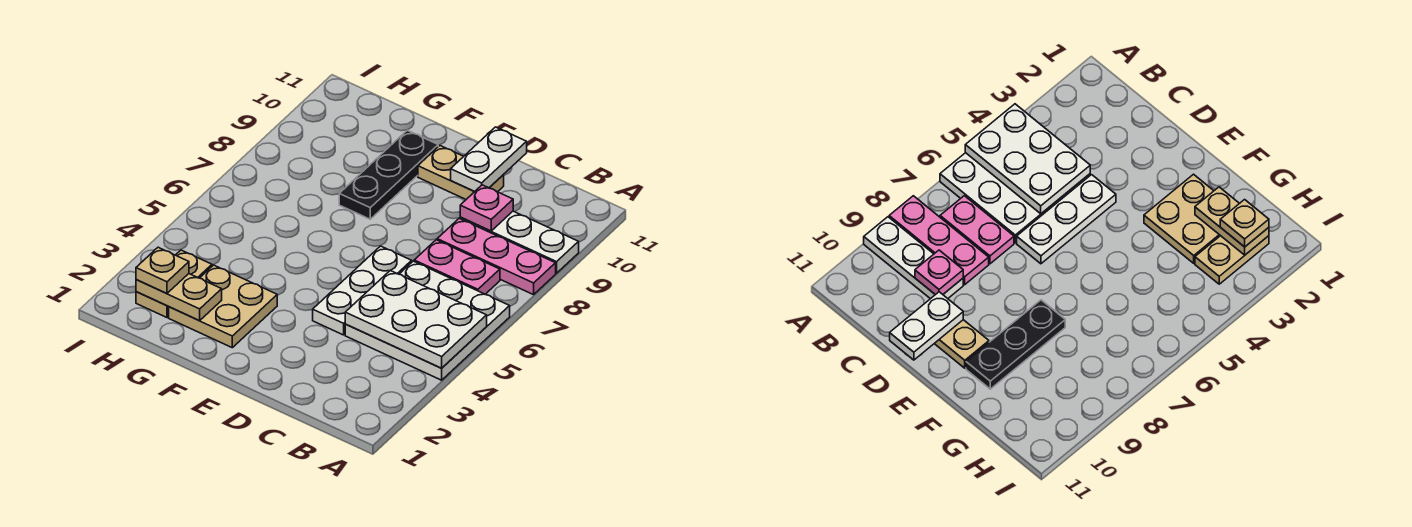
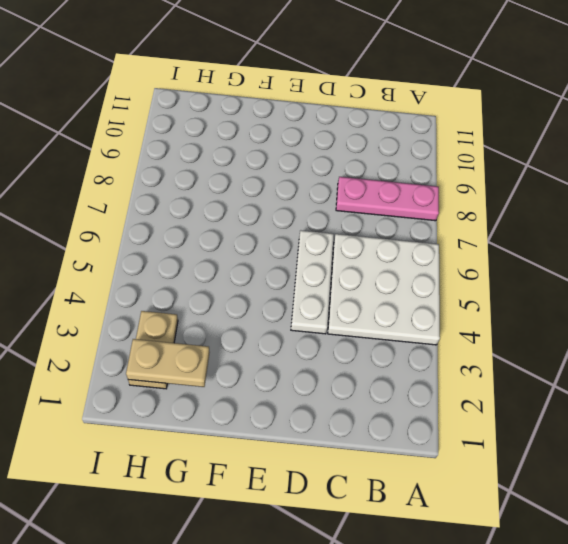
none -> white plate A9:C9 level 1
none -> pink plate B7:C7 level 1
none -> tan plate D10:E10 level 1

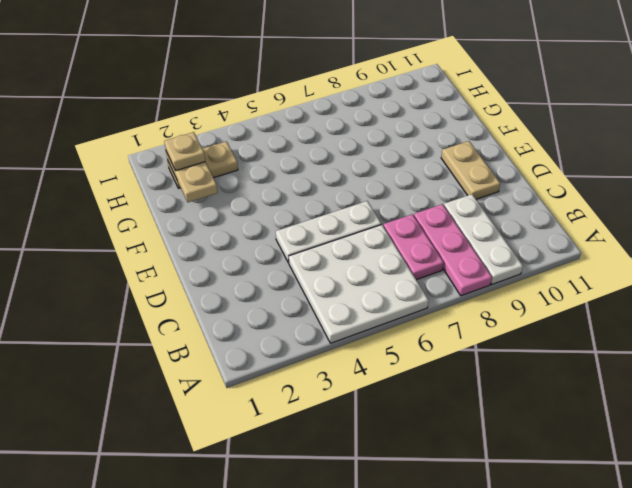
none -> tan plate F2:G3 level 1
none -> black plate F8:F10 level 1
none -> white plate A4:C5 level 2

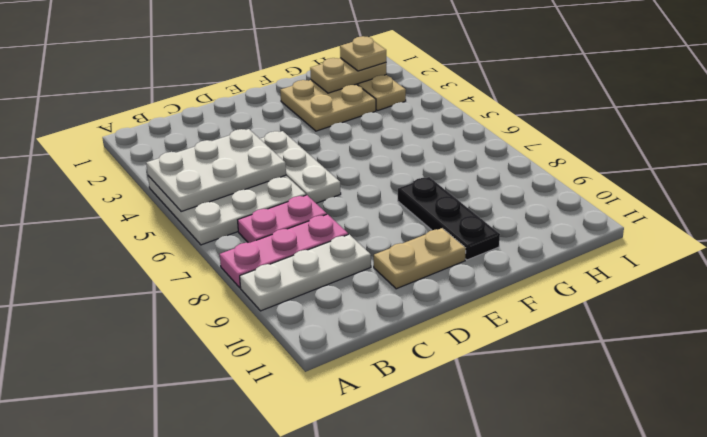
none -> pink plate C9 level 2
none -> white plate D10:D11 level 2

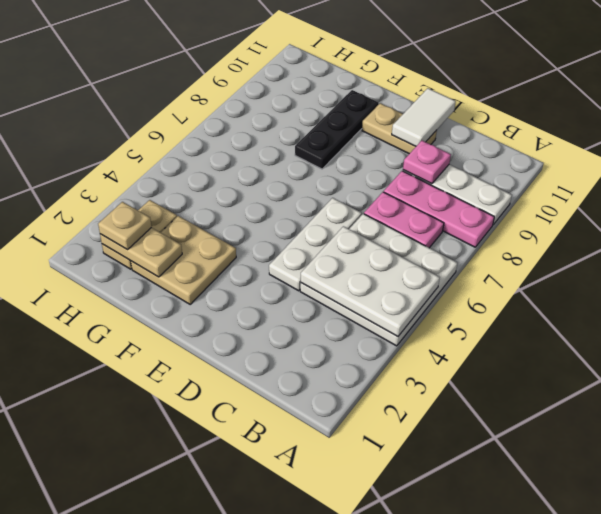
white tile D10:D11 level 2 -> white plate D10:D11 level 2

